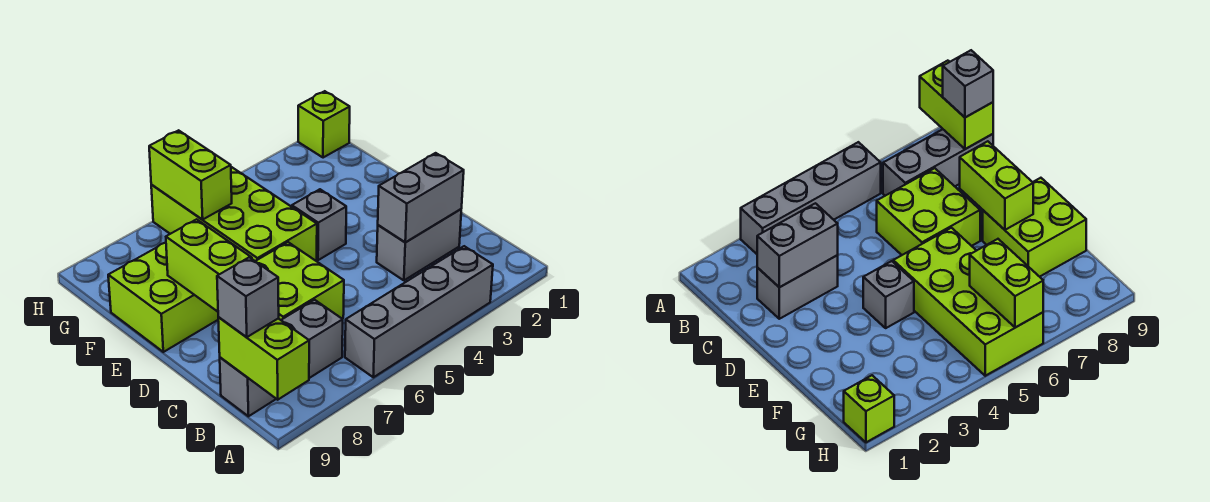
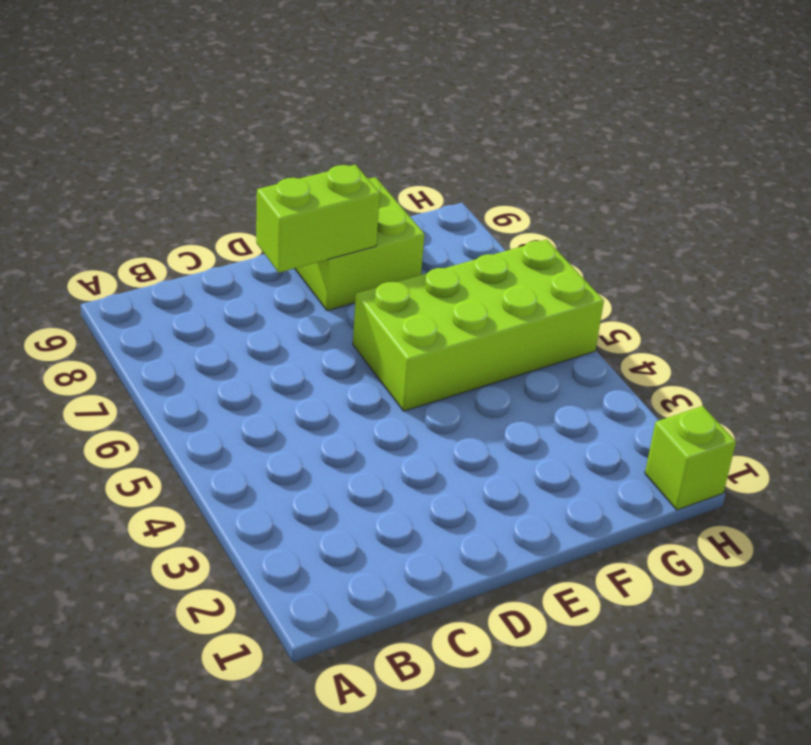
none -> grey brick A3:A6 level 1
none -> grey brick B7:B9 level 1
none -> grey brick C2:C3 level 1

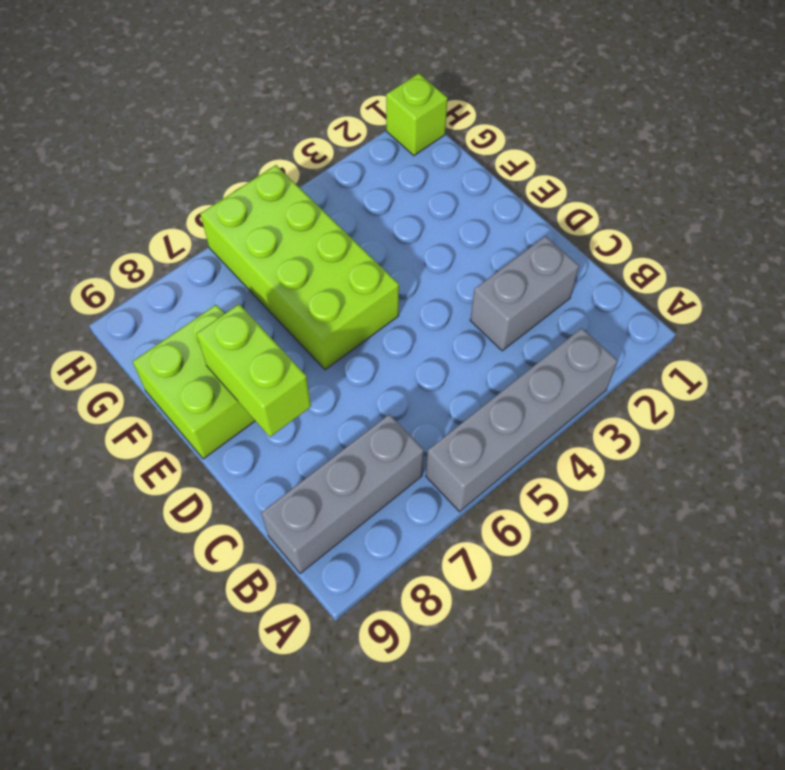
none -> lime brick C6:D7 level 1
none -> grey brick E4 level 1
none -> lime brick A9:B9 level 2

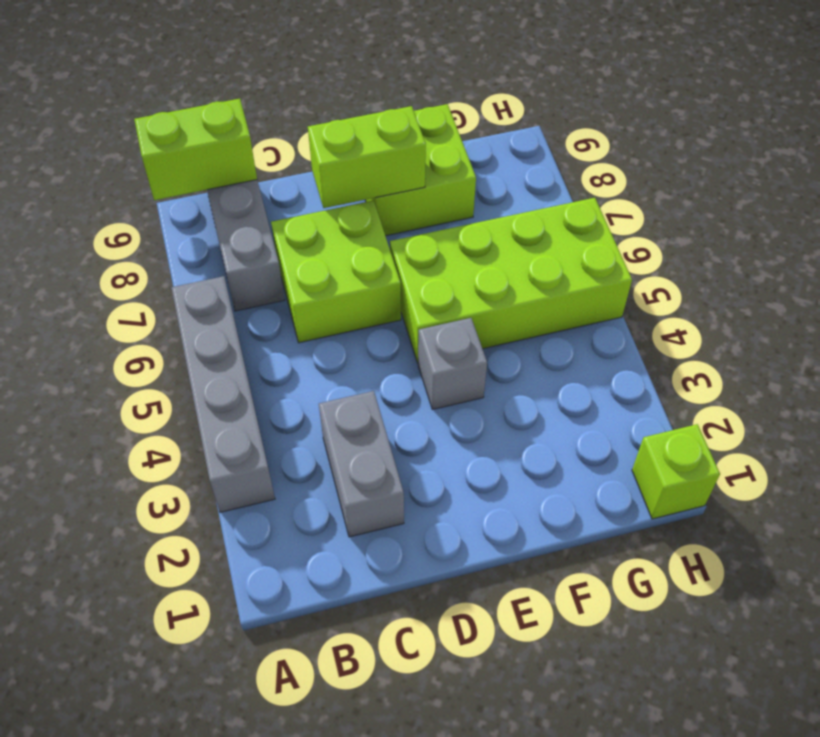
none -> grey brick C2:C3 level 2
none -> lime brick G6:H6 level 2
none -> grey brick B9 level 3

